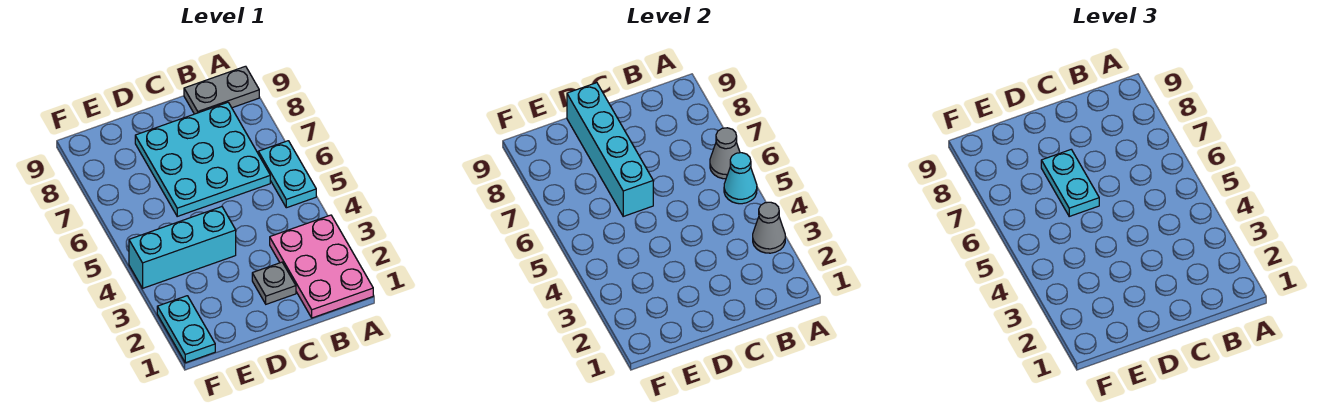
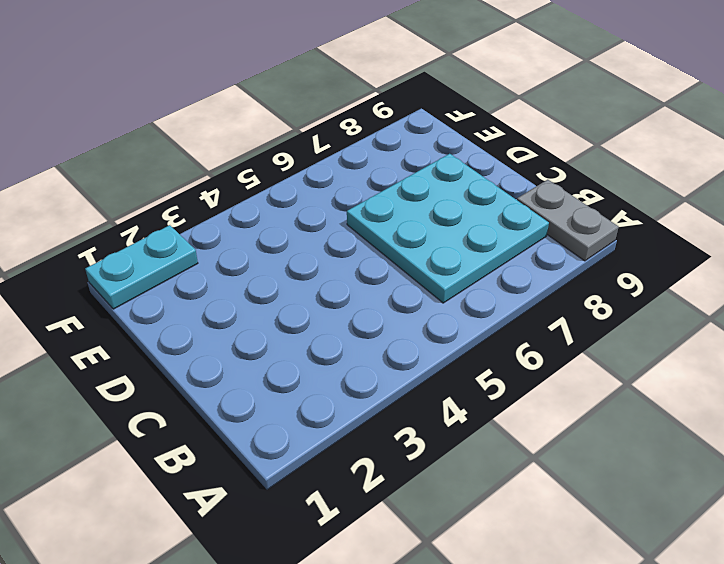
none -> pink plate A1:B3 level 1
none -> cyan plate A5:A6 level 1
none -> grey plate C2 level 1

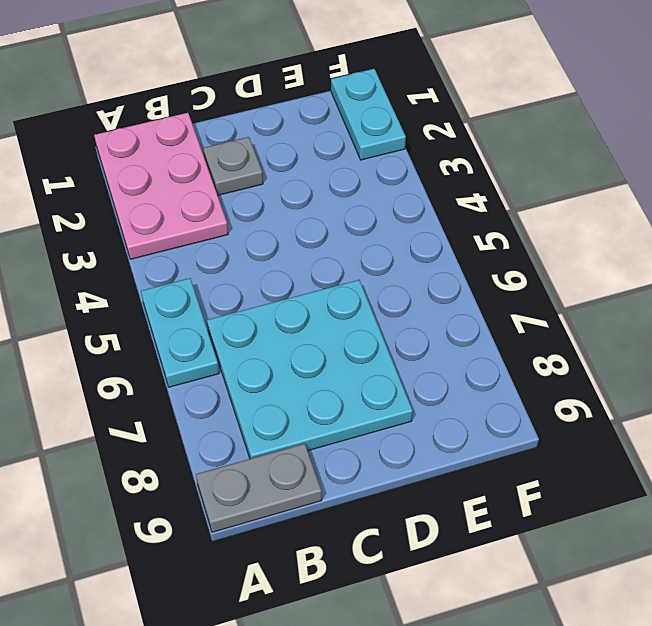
none -> cyan brick D4:F4 level 1
none -> grey cone A3 level 2
none -> cyan cone A5 level 2

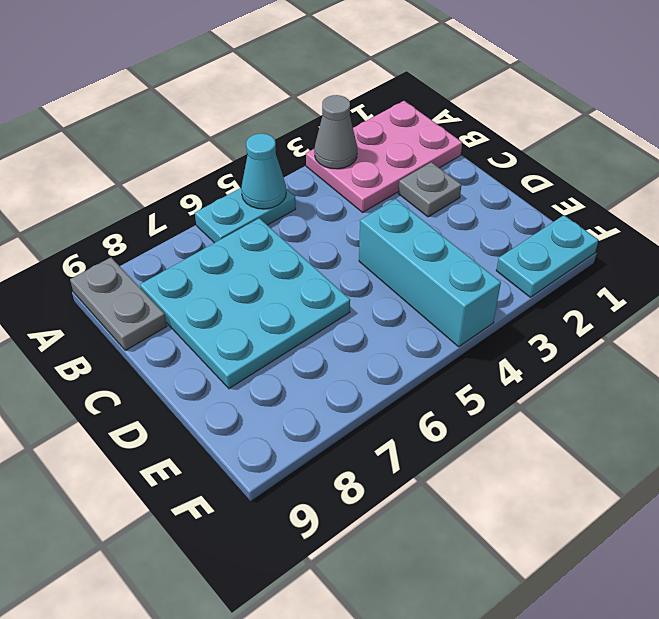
none -> grey cone A6 level 2
none -> cyan brick D6:D9 level 2
none -> cyan plate D6:D7 level 3

